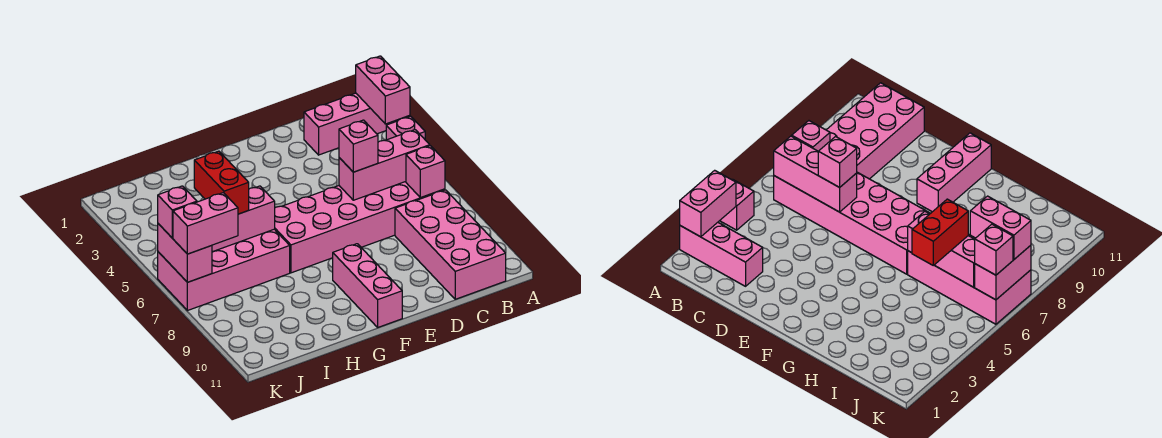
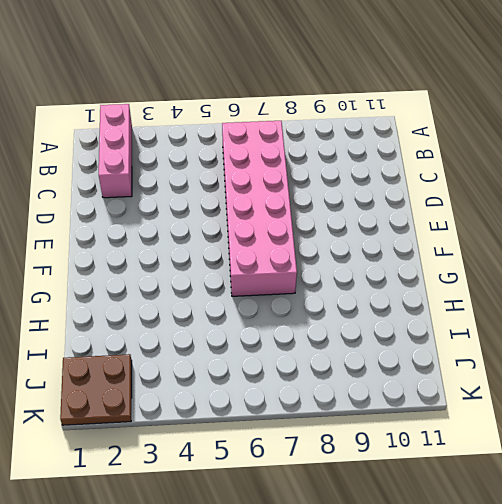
brown plate J1:K2 level 1 -> none
none -> pink brick A4 level 1
none -> pink brick B8:C11 level 1
none -> pink brick F9:F11 level 1

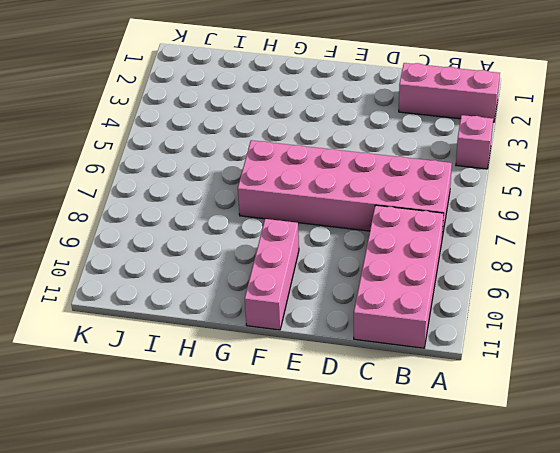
none -> pink brick H6:K7 level 1
none -> pink brick A2:A3 level 2
none -> pink brick B6:D6 level 2

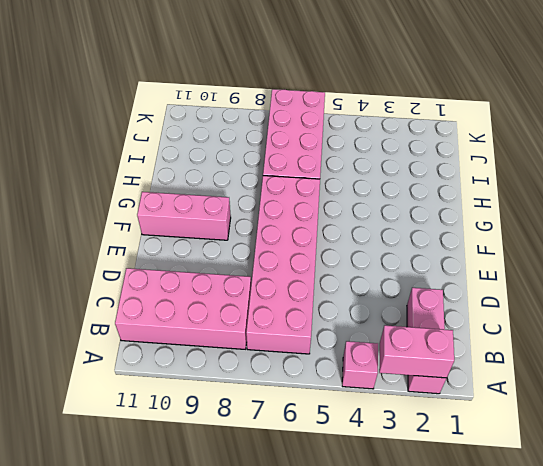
none -> pink brick B6:D6 level 2
none -> pink brick B7 level 2
none -> pink brick H6:J6 level 2

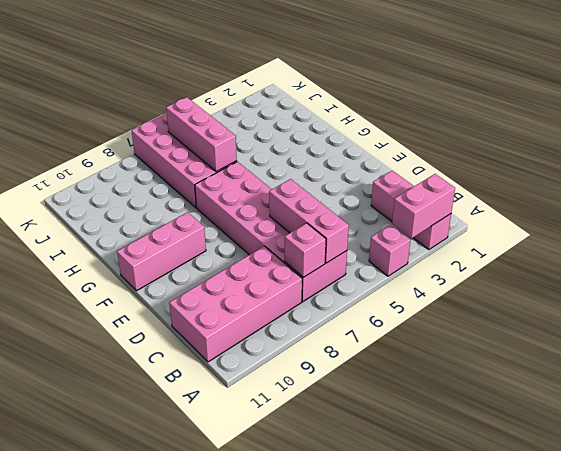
none -> pink brick K6:K7 level 2
none -> pink brick D6 level 3
none -> red brick I5:I6 level 3

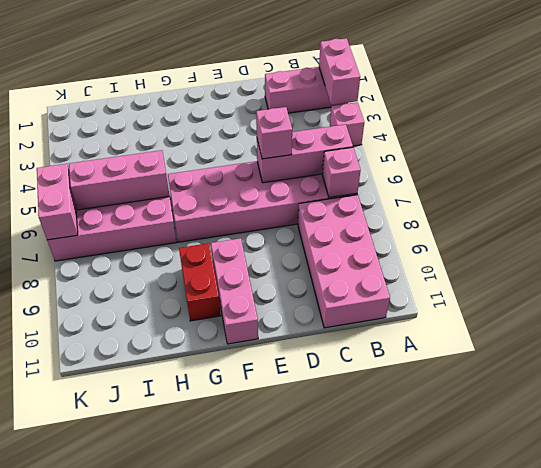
red brick G9:G10 level 1 -> red brick I5:I6 level 3
none -> pink brick J7:K7 level 3
none -> pink brick K6 level 3

